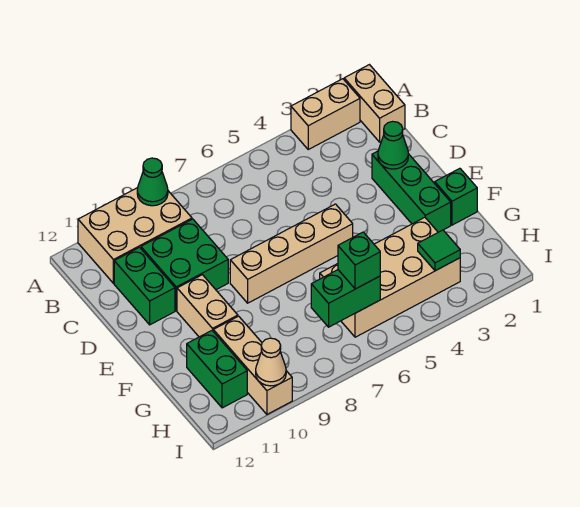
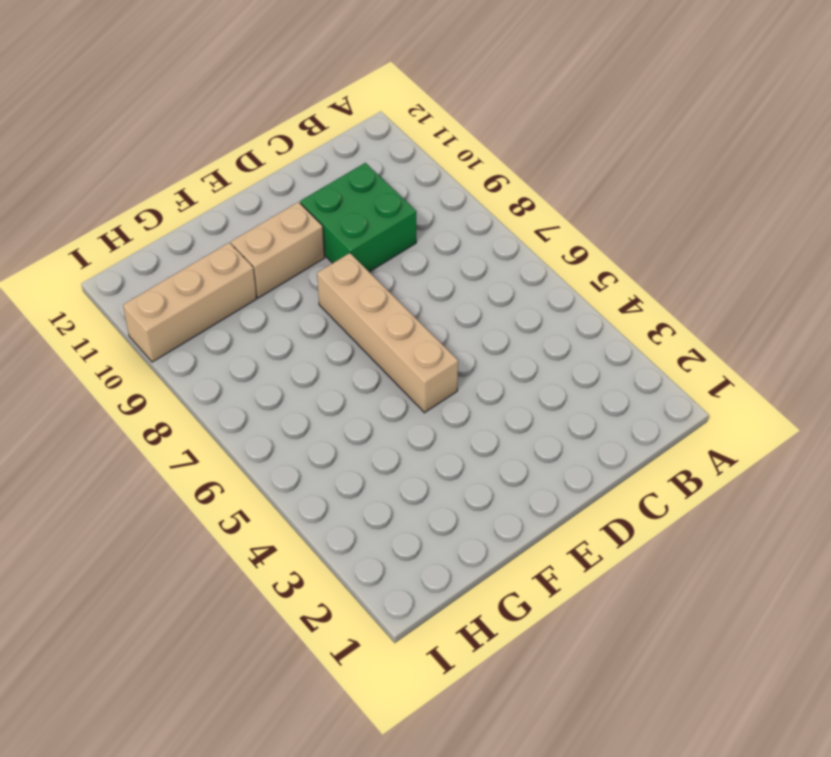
none -> tan brick A1:B1 level 1
none -> tan brick A2:A3 level 1
none -> tan brick A9:B11 level 1

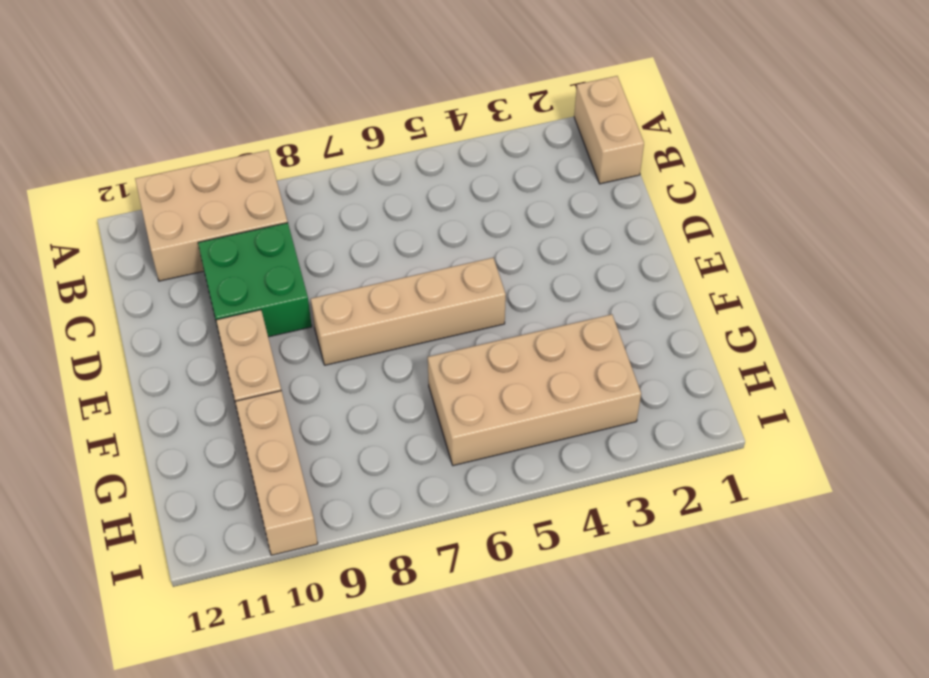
none -> tan brick A2:A3 level 1
none -> green brick C11:D11 level 1
none -> green brick D2:F2 level 1

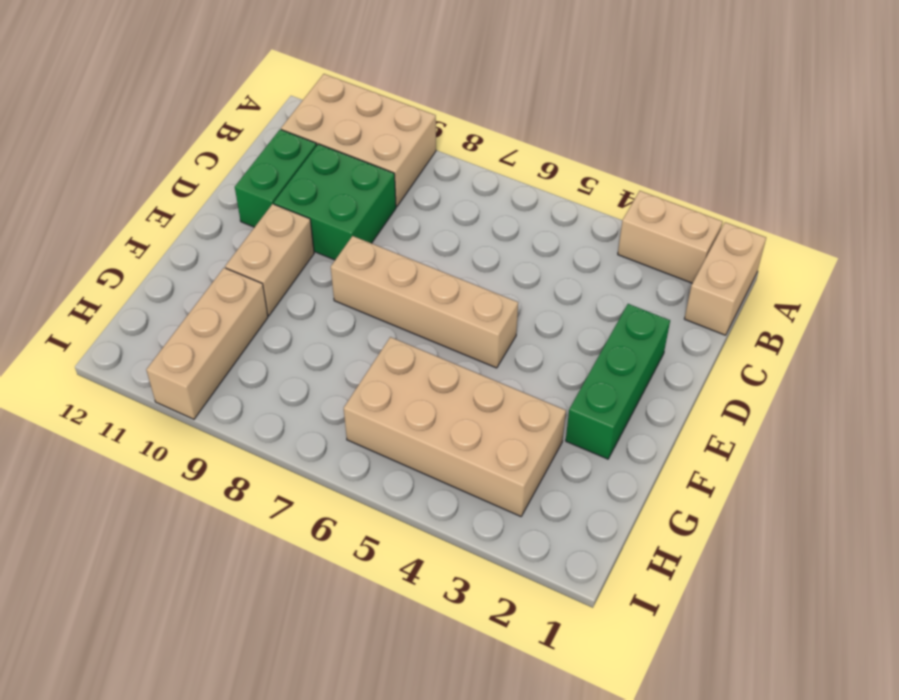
none -> green brick F1 level 1
none -> green brick G11:H11 level 1
none -> green cone A9 level 2

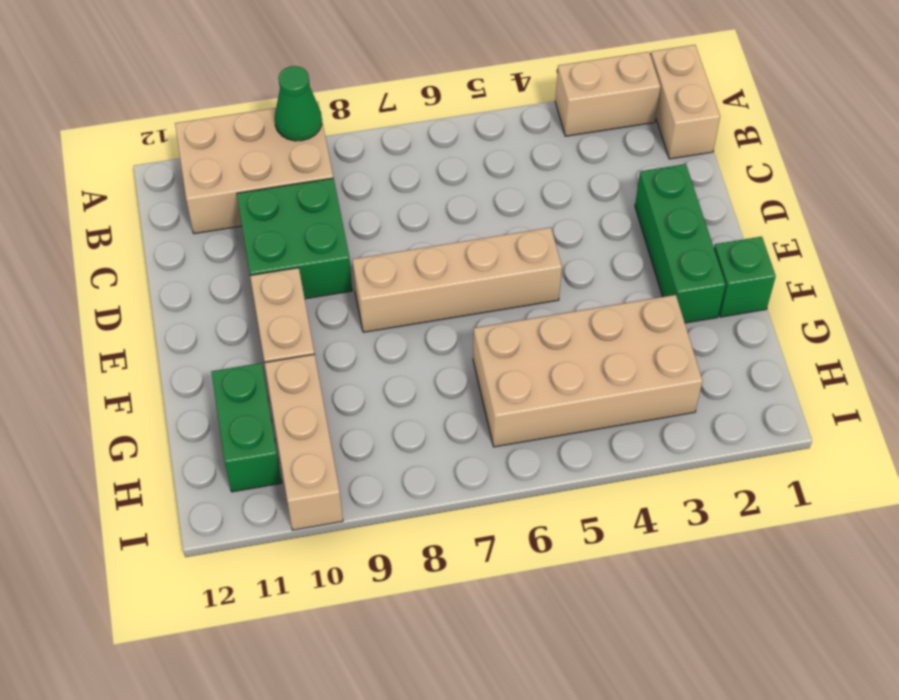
none -> green brick C11:D11 level 1
none -> green cone D2 level 2
none -> green tile H3 level 2

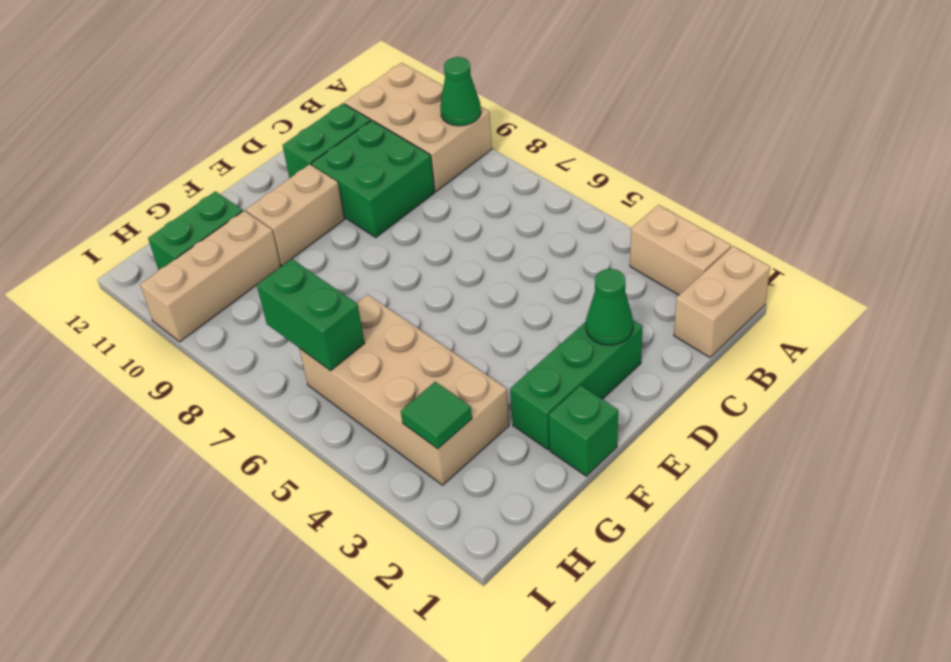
none -> tan brick E5:E8 level 1
none -> tan cone I10 level 2
none -> green brick H6 level 3

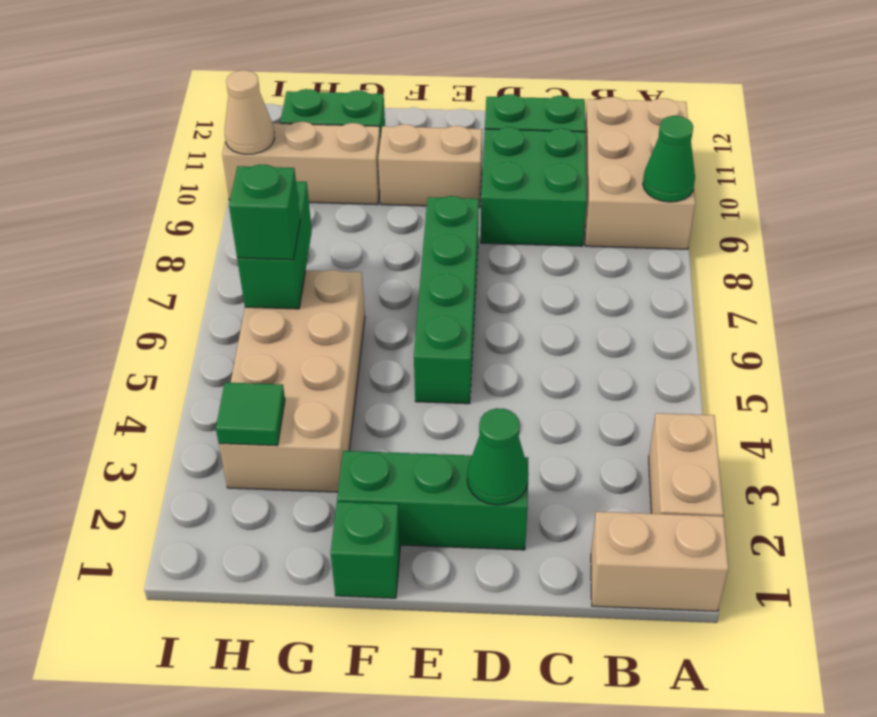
green brick E5:E8 level 1 -> tan brick E5:E8 level 1

